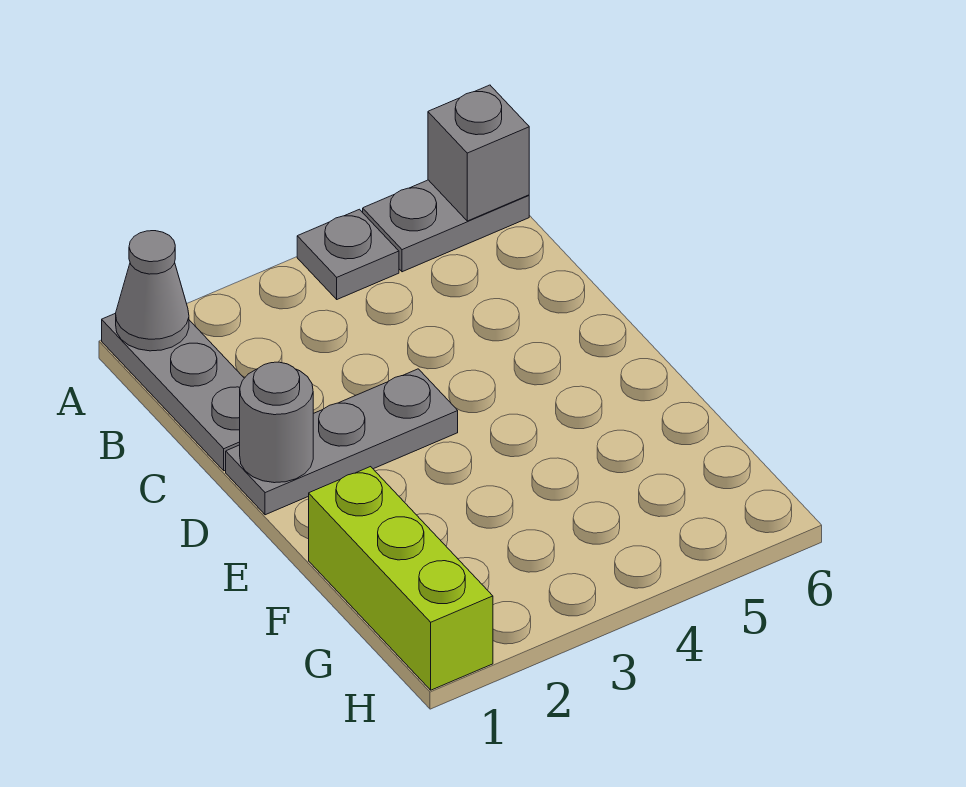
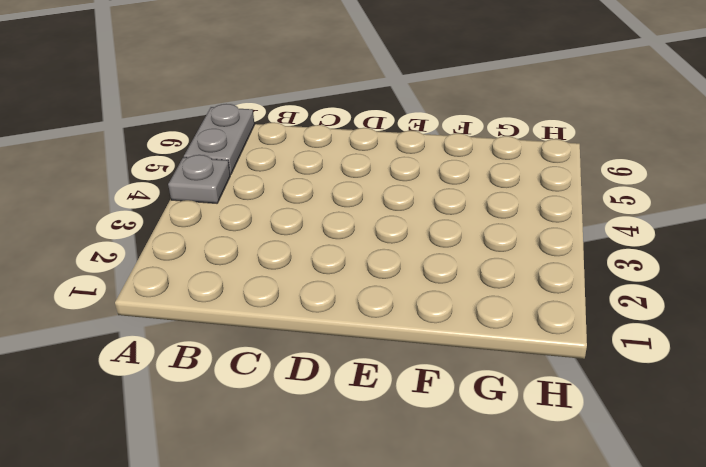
none -> grey plate A1:C1 level 1
none -> grey plate D1:D3 level 1

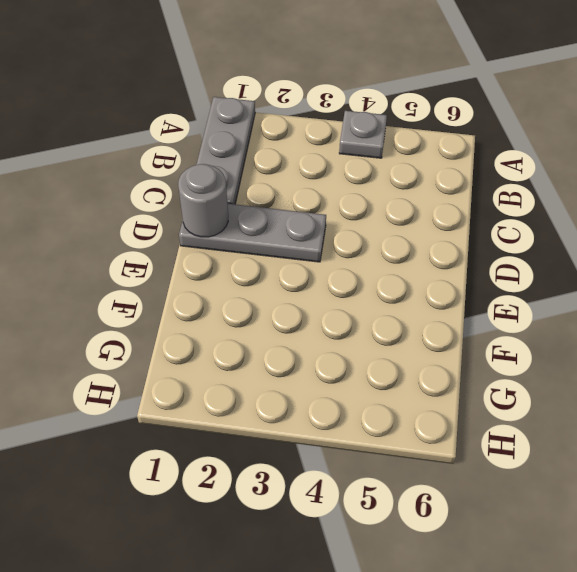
none -> grey plate A5:A6 level 1
none -> lime brick F1:H1 level 1

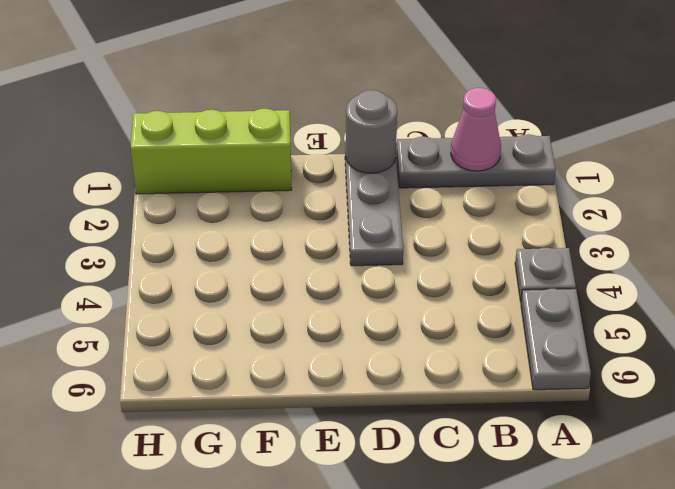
pink cone B1 level 2 -> none
none -> grey cone A1 level 2
none -> grey brick A6 level 2

